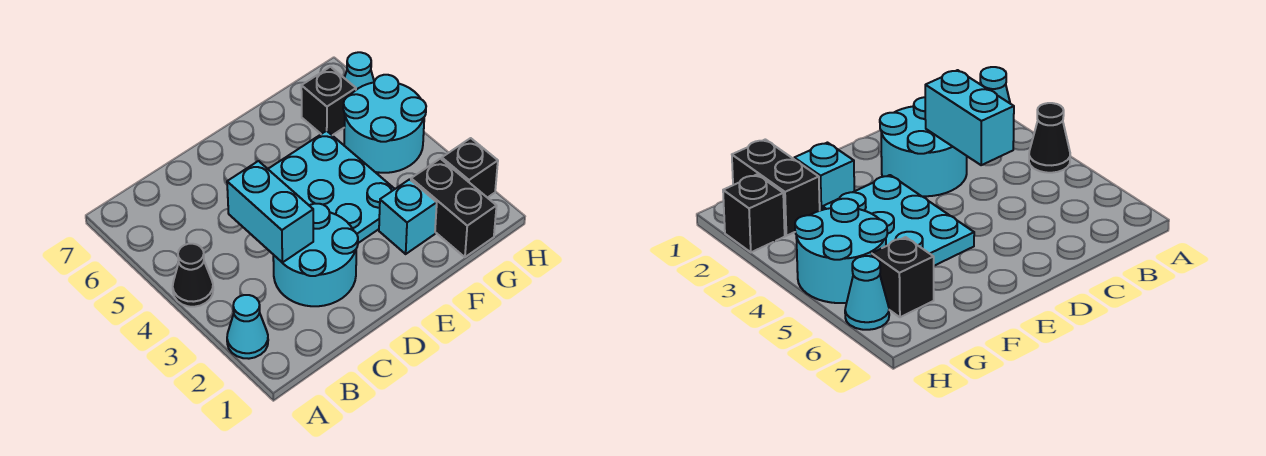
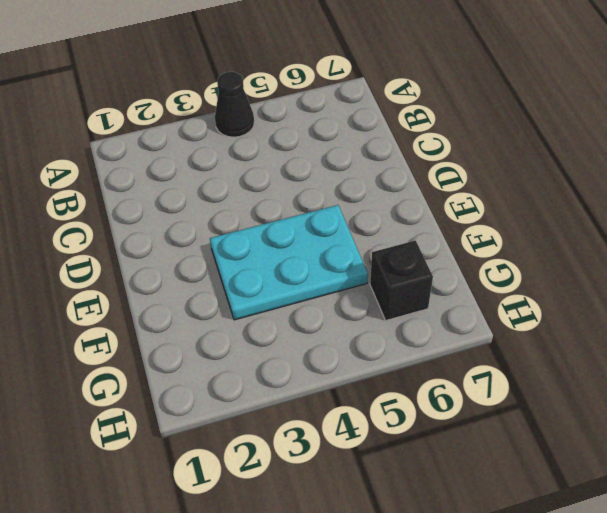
none -> cyan cone A2 level 1
none -> cyan round brick C2:D3 level 1

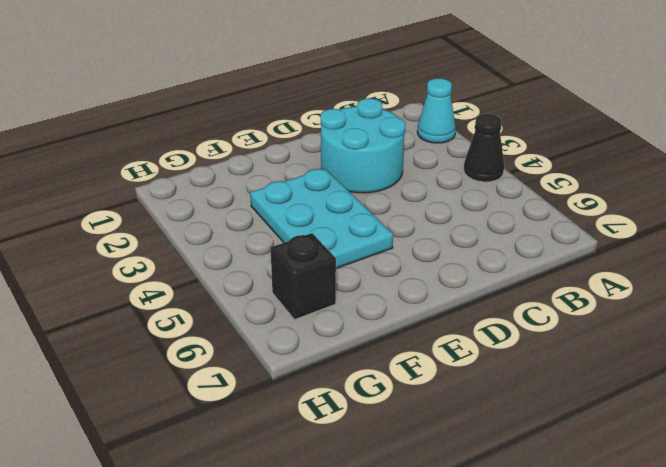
none -> cyan brick F2 level 1
none -> black brick G1:G2 level 1

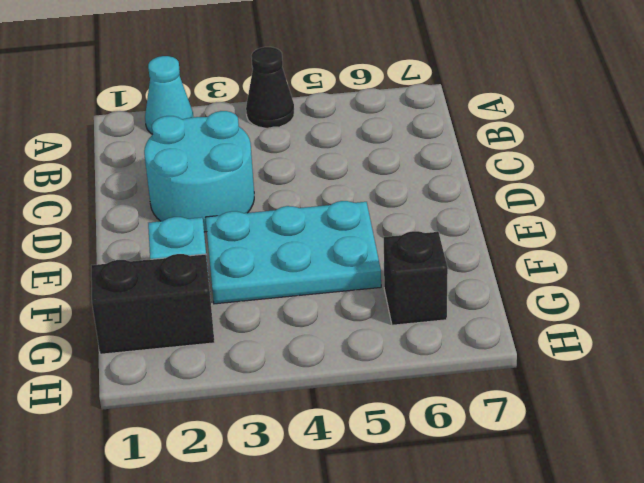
none -> cyan round brick G4:H5 level 1
none -> black brick H2 level 1

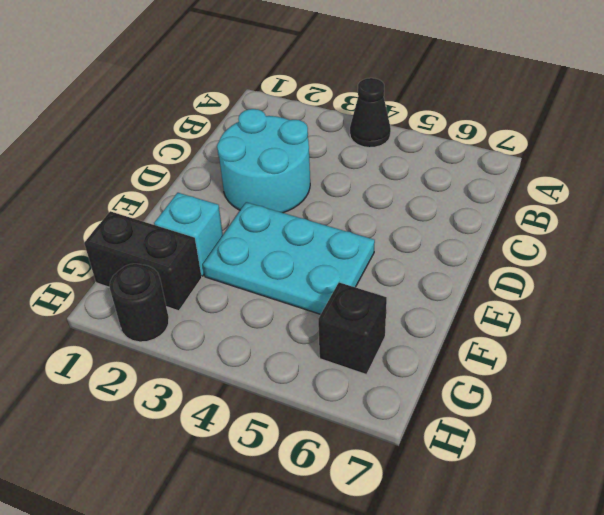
black round brick H2 level 1 -> black brick H2 level 1
none -> cyan cone A2 level 1
none -> cyan round brick G4:H5 level 1

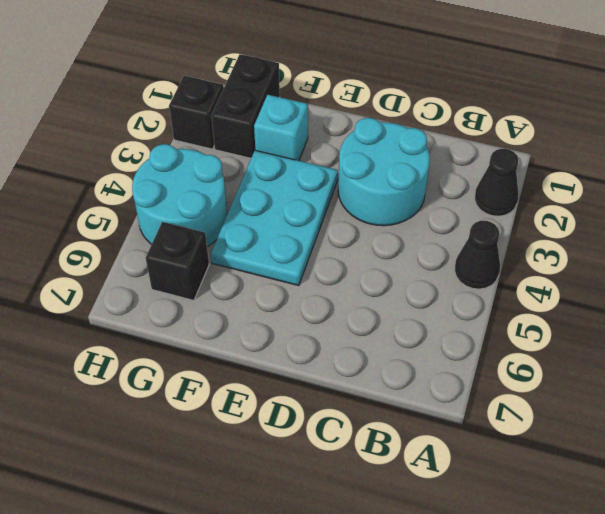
black cone A2 level 1 -> cyan cone A2 level 1
none -> cyan cone H6 level 1
none -> cyan brick C3:C4 level 2

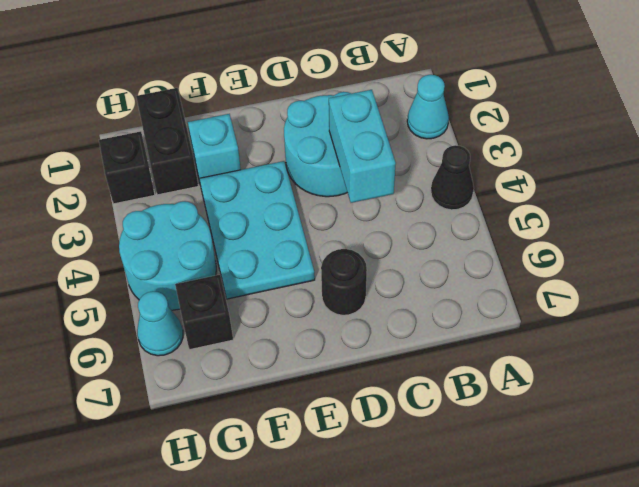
black round brick D6 level 1 -> none

